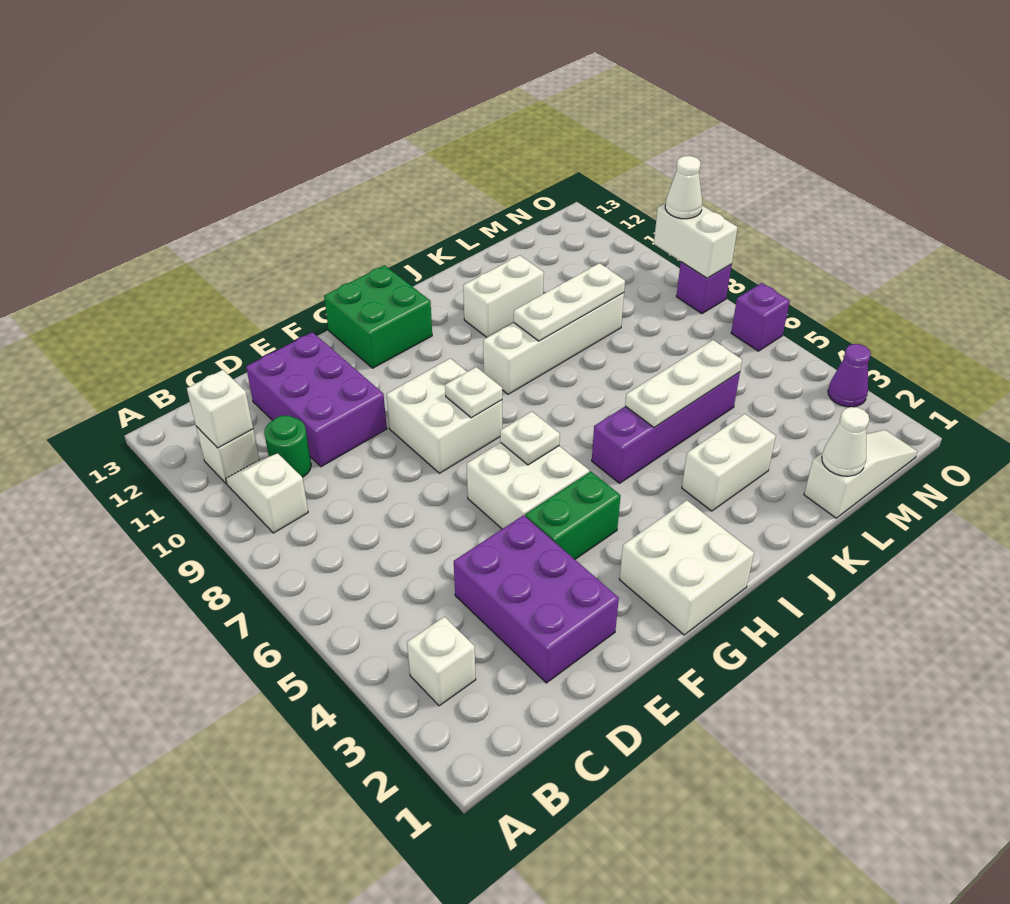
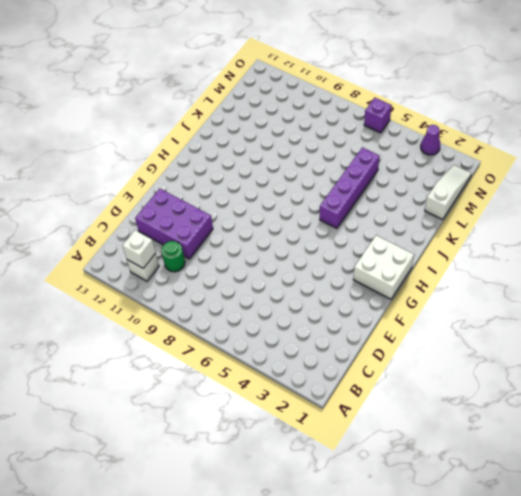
none -> white brick B3 level 1
none -> white slope B9:B10 level 1 top 9
none -> purple brick D2:E4 level 1

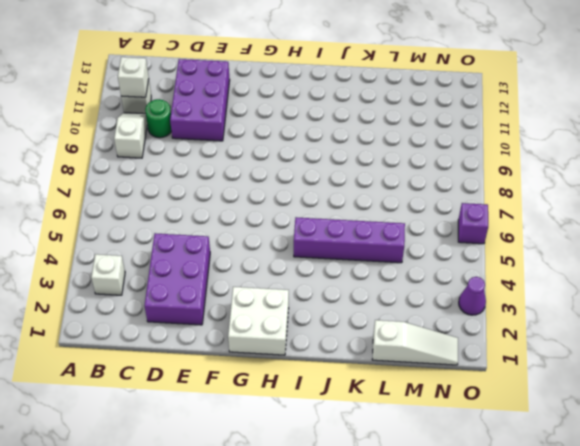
none -> green brick F4:G4 level 1
none -> white brick F5:G6 level 1
none -> white brick F8:G9 level 1

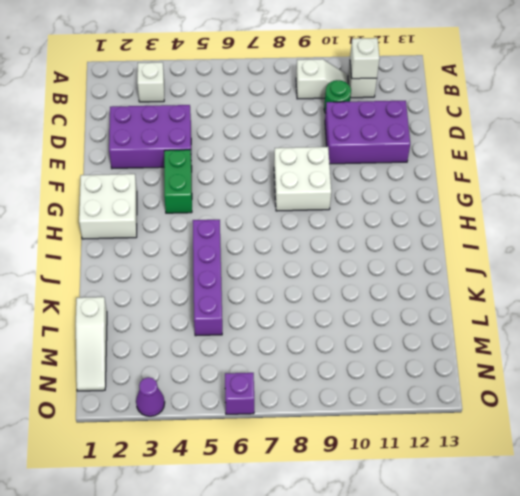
none -> white brick F5:G6 level 1
none -> green brick G12:H13 level 1
none -> white brick I9:L9 level 1

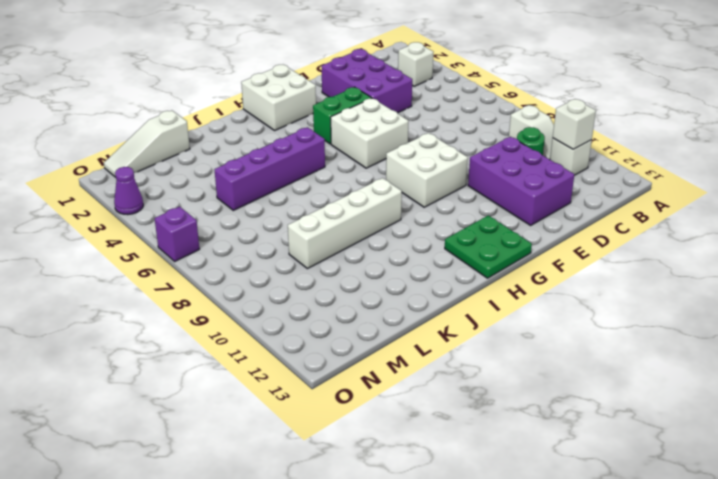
green plate G12:H13 level 1 -> green brick G12:H13 level 1
none -> white brick J3:K3 level 1
none -> white brick J11:K11 level 1
none -> purple brick O8 level 1

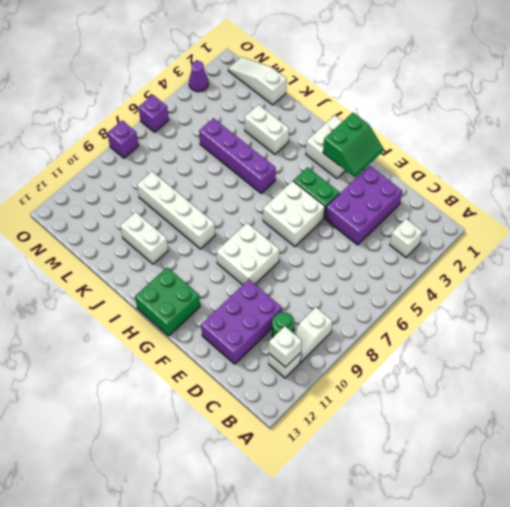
green slope F1:G2 level 2 top G -> none
none -> white plate G6 level 2
none -> white plate G8 level 2
none -> white plate J5:L5 level 2

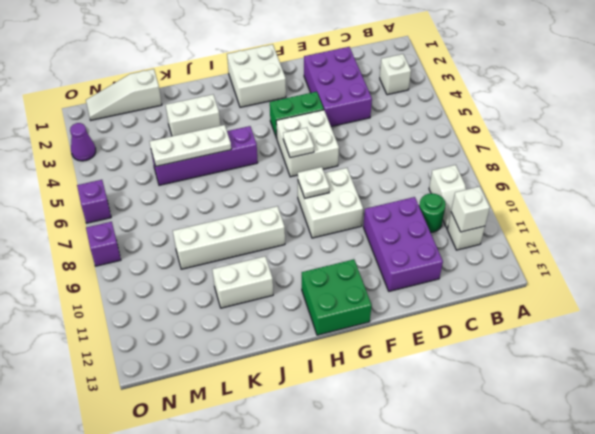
none -> white plate J9:L9 level 2
none -> white cone L1 level 2
none -> white brick O8:O9 level 2

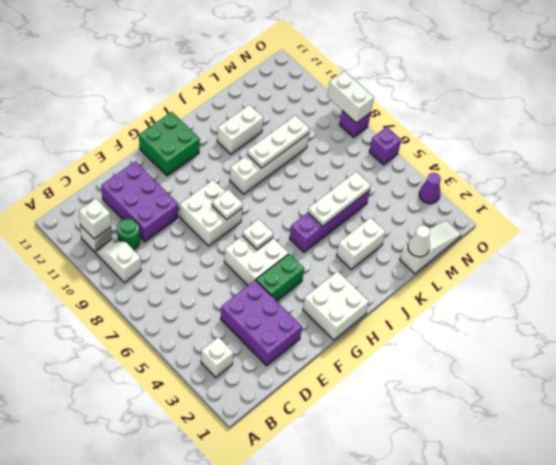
none -> white cone O9 level 3

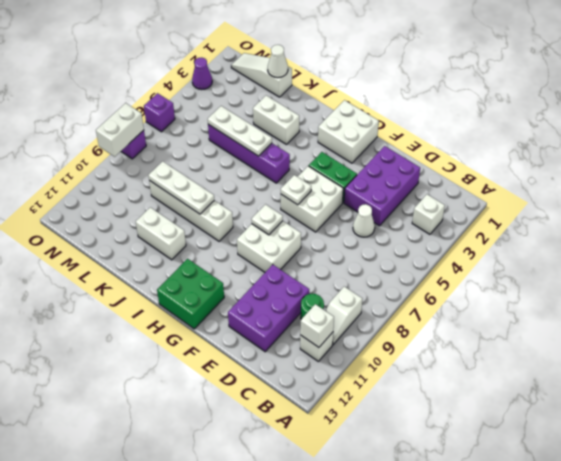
white cone D5 level 1 -> white cone O9 level 3

